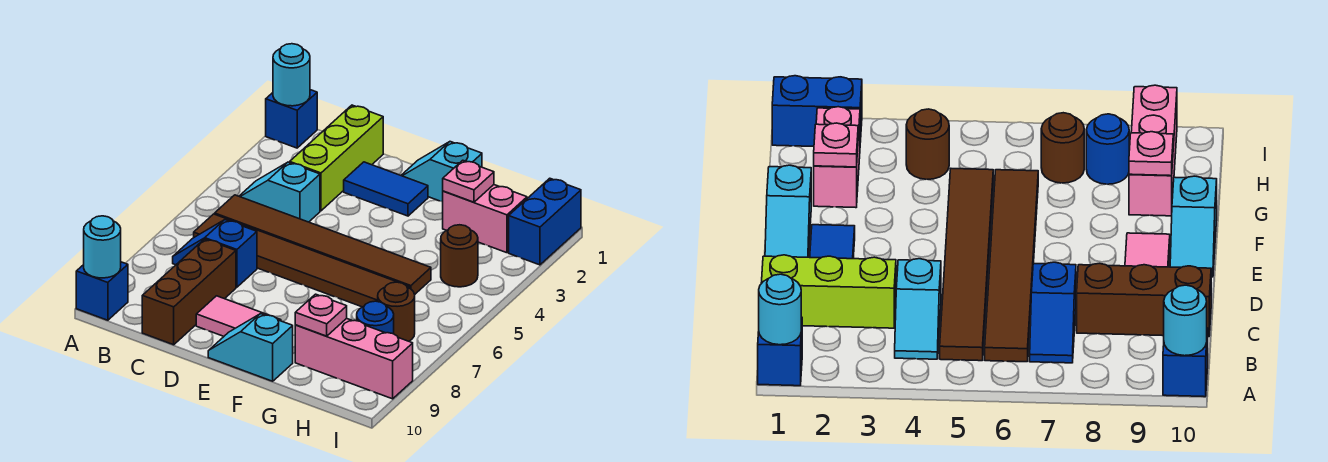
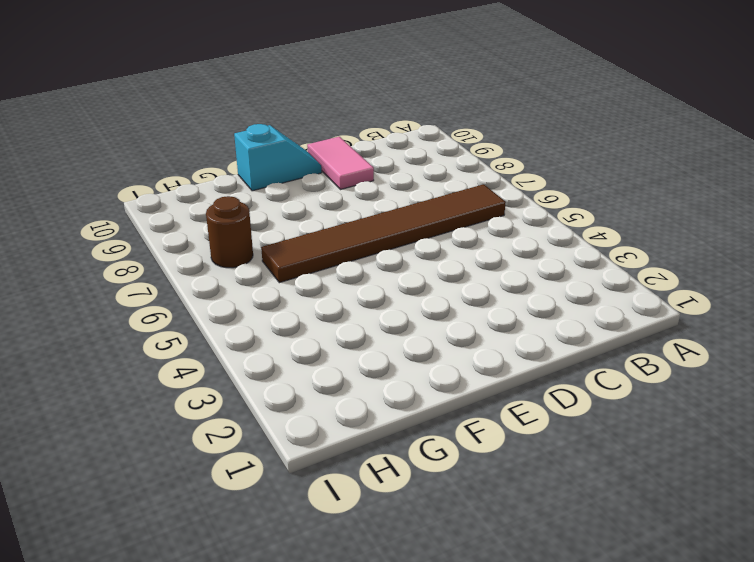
pink tile D9:D10 level 1 -> pink tile D9:E9 level 1
none -> blue brick A1 level 1
none -> blue brick A10 level 1
none -> cyan slope B4:C4 level 1 top C

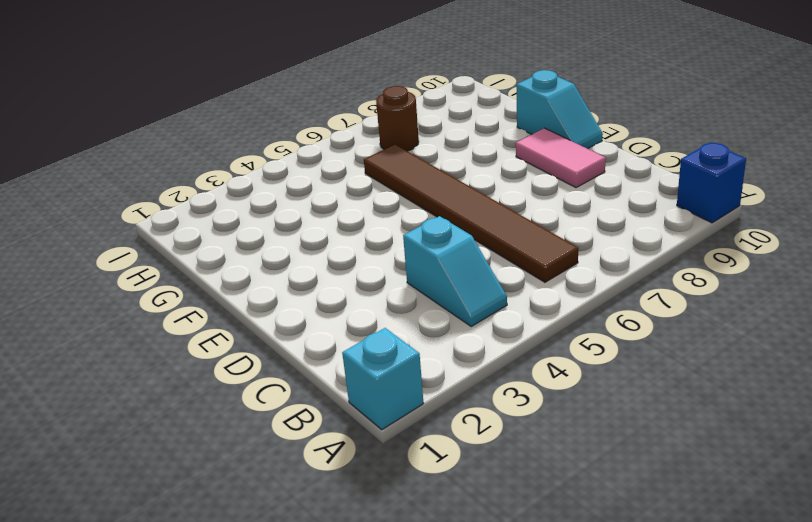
cyan brick A1 level 1 -> blue brick A1 level 1
none -> brown tile B5:G5 level 1
none -> blue slope B7:C7 level 1 top C
none -> lime brick C1:C3 level 1

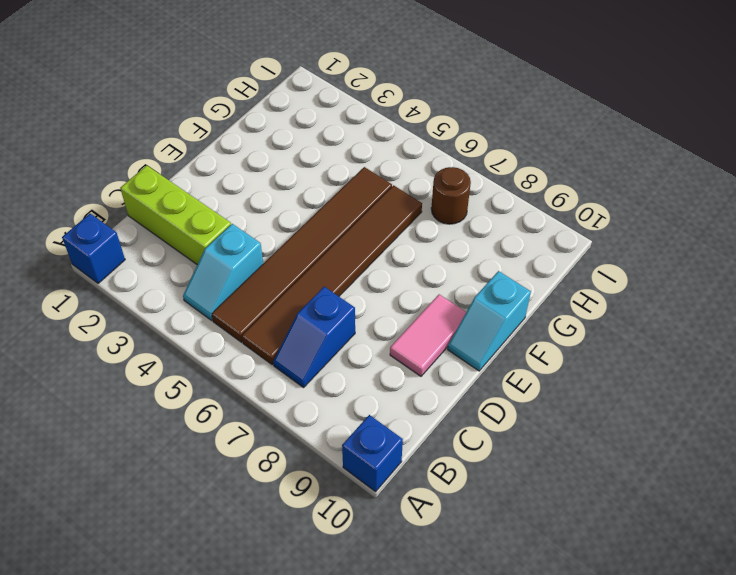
none -> brown brick C8:C10 level 1
none -> blue tile D2:E2 level 1
none -> cyan slope E1:F1 level 1 top F

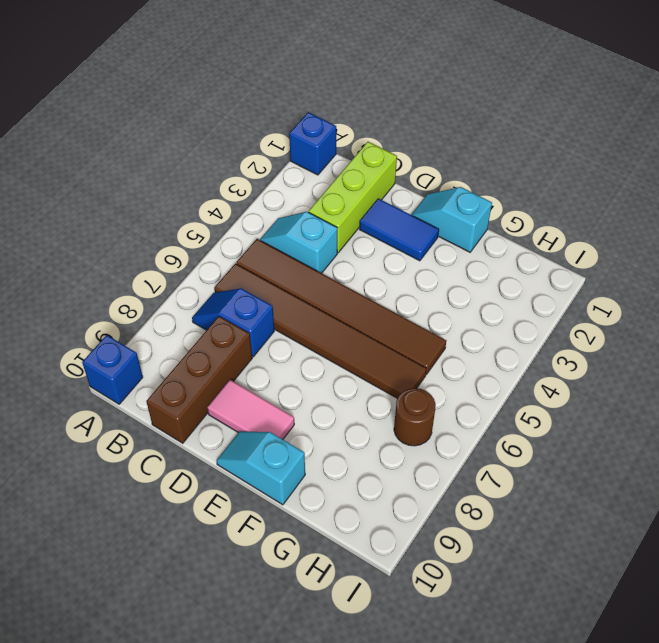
none -> pink brick G2:H2 level 1
none -> pink brick G9:I9 level 1
none -> brown round brick H4 level 1

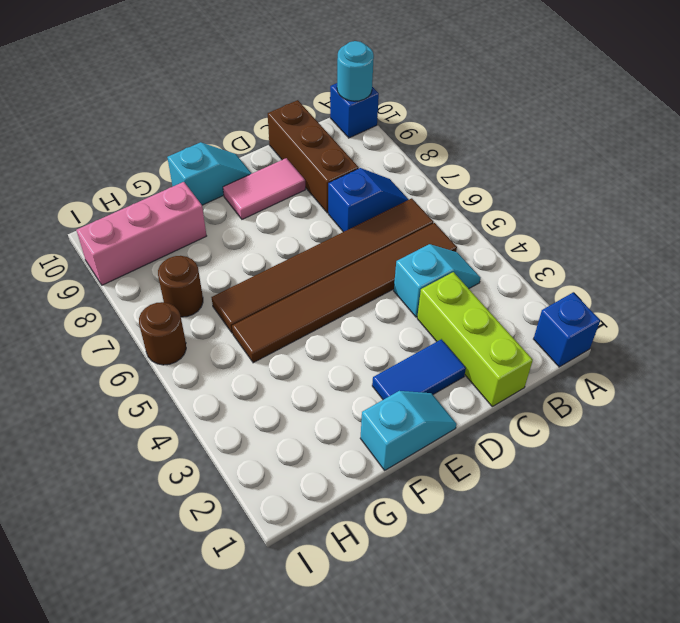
brown round brick I6 level 1 -> brown round brick H4 level 1
none -> pink brick G2:H2 level 1
none -> blue round brick H8 level 1
none -> blue brick I1:I2 level 1

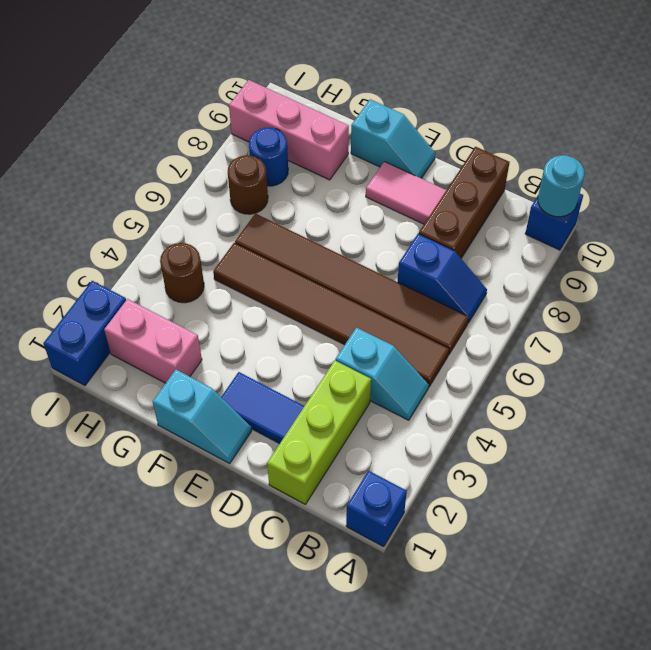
none -> cyan round brick A1 level 2
none -> pink plate G2 level 2
none -> pink plate G9 level 2

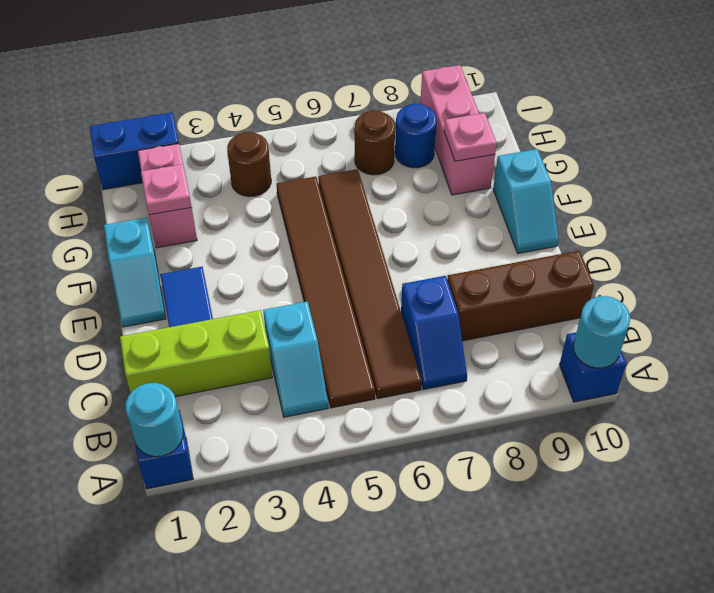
none -> pink tile D9:E9 level 1

